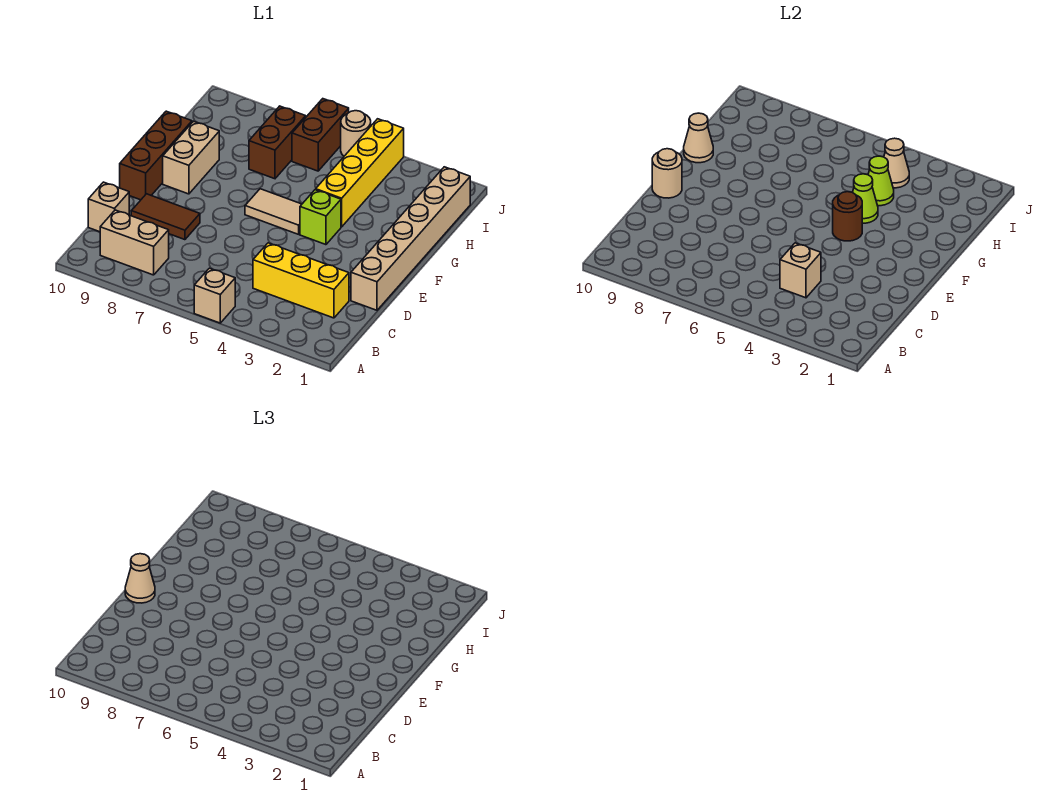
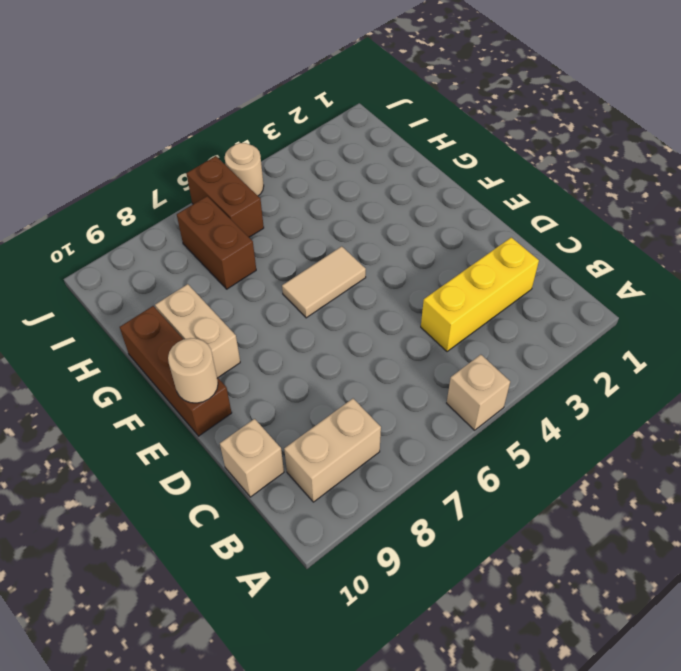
none -> tan brick D1:I1 level 1
none -> brown tile D8:D9 level 1
none -> lime brick F4 level 1

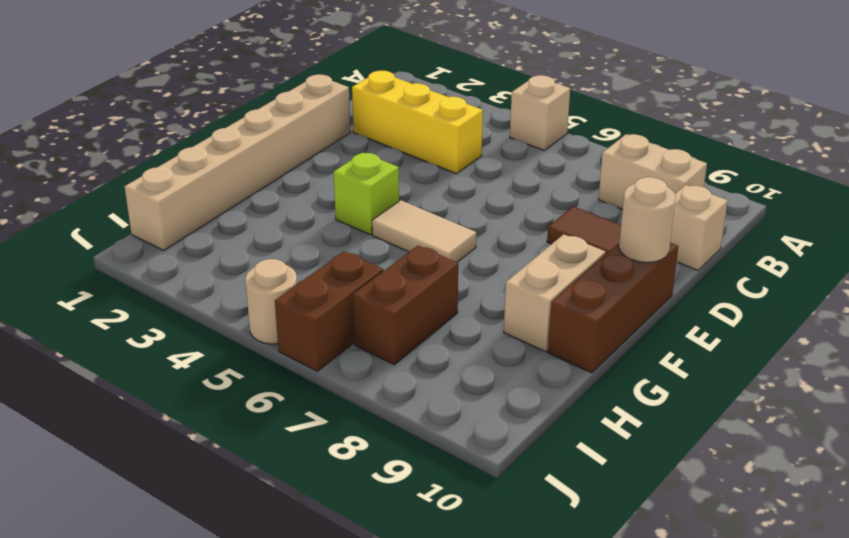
none -> yellow brick G4:J4 level 1
none -> tan brick C4 level 2
none -> brown round brick F4 level 2

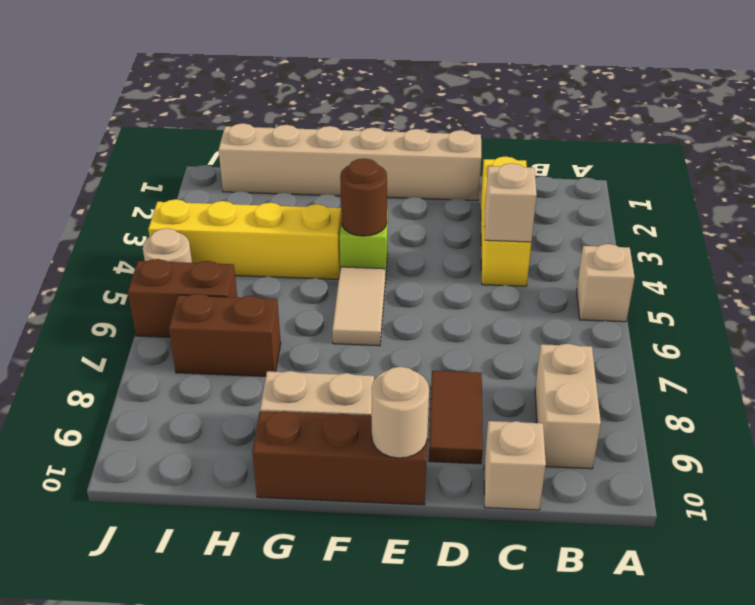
none -> lime cone G4 level 2
none -> tan cone G10 level 2
none -> lime cone H4 level 2

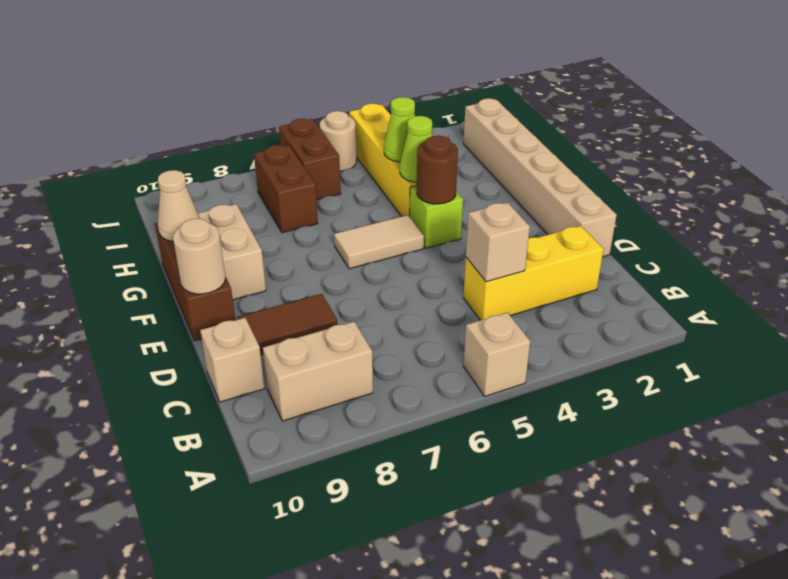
none -> tan cone I4 level 2
none -> tan cone E10 level 3

